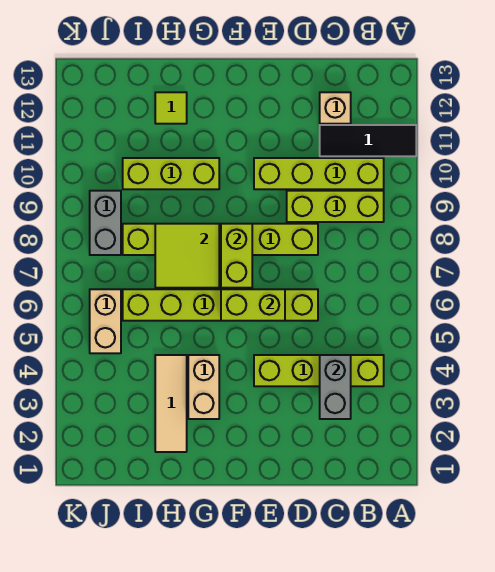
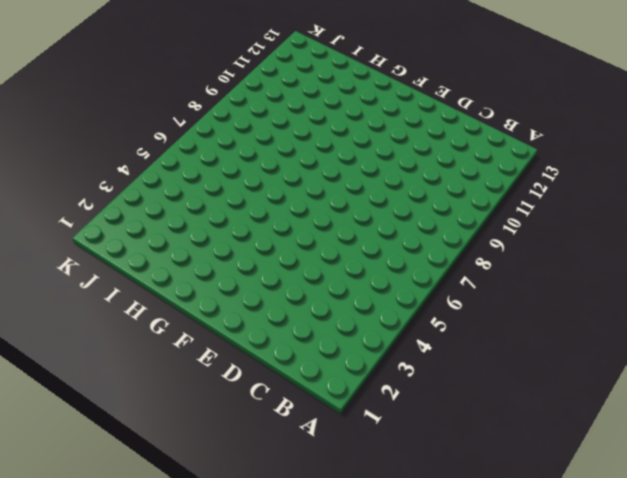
none -> black tile A11:C11 level 1
none -> lime brick B4:E4 level 1
none -> lime brick B9:D9 level 1

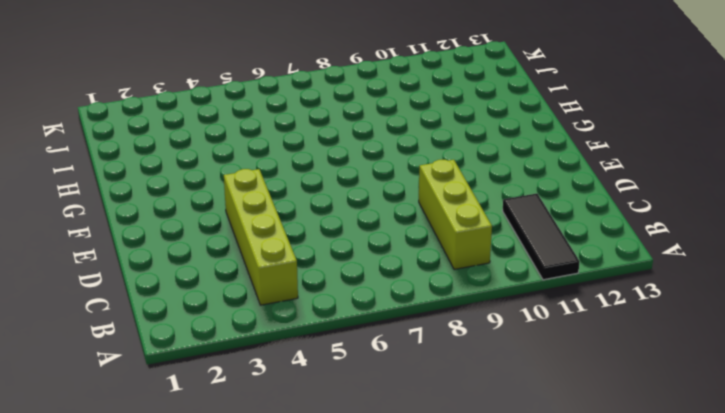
none -> lime brick B10:E10 level 1
none -> tan brick C12 level 1
none -> lime brick D6:I6 level 1

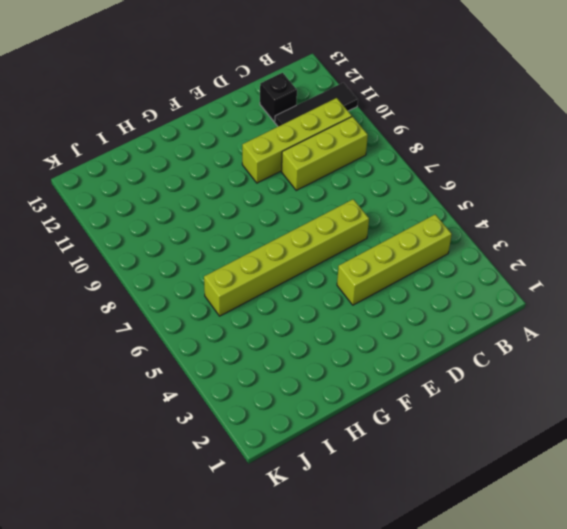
black brick C12 level 1 -> tan brick C12 level 1
none -> lime brick D8:I8 level 1
none -> tan brick G3:G4 level 1
none -> lime brick G10:I10 level 1

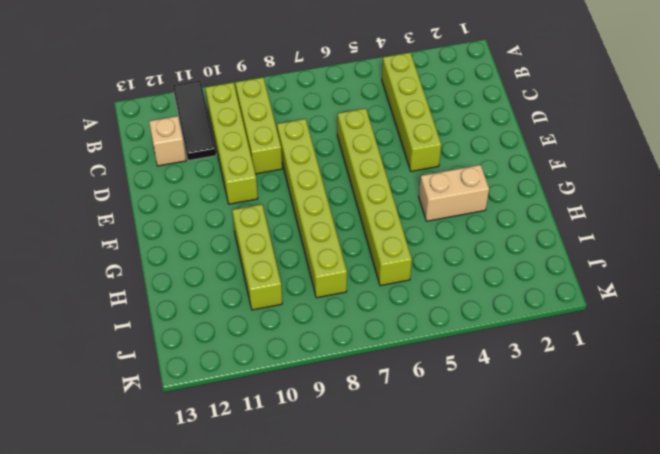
none -> tan tile H2:H4 level 1
none -> lime tile H12 level 1
none -> tan brick J5:J6 level 1

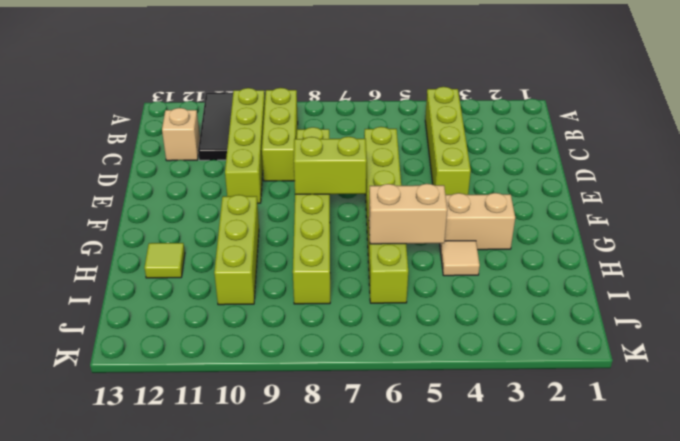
tan tile H4 level 1 -> tan tile H2:H4 level 1
tan brick H5:H6 level 2 -> tan brick J5:J6 level 1
none -> grey brick J8:J9 level 1
none -> grey brick C3:C4 level 2
none -> lime brick E6:F6 level 2

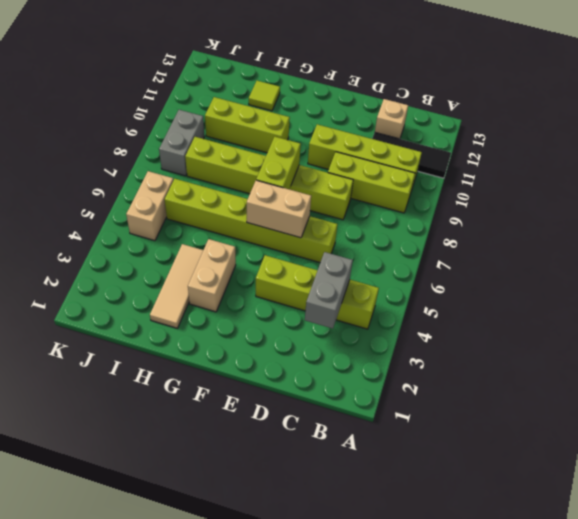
tan brick E6:F6 level 2 -> lime brick E6:F6 level 2
none -> lime tile G7:H8 level 2

